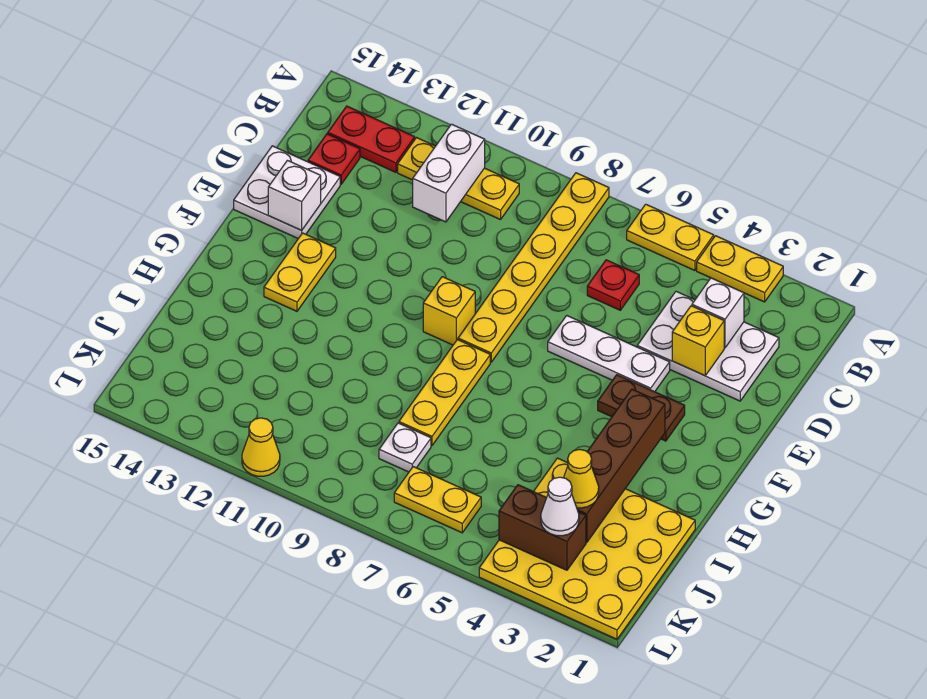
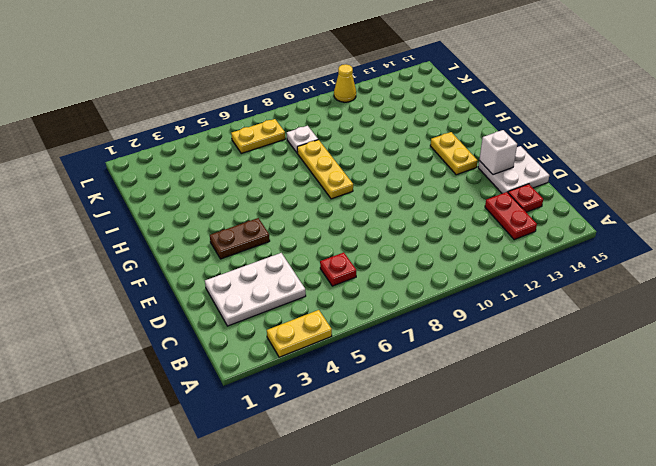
red plate B13:C13 level 1 -> red plate B13:B14 level 1
none -> yellow plate A5:A6 level 1
none -> yellow plate A8:F8 level 1
none -> yellow plate B10:B12 level 1

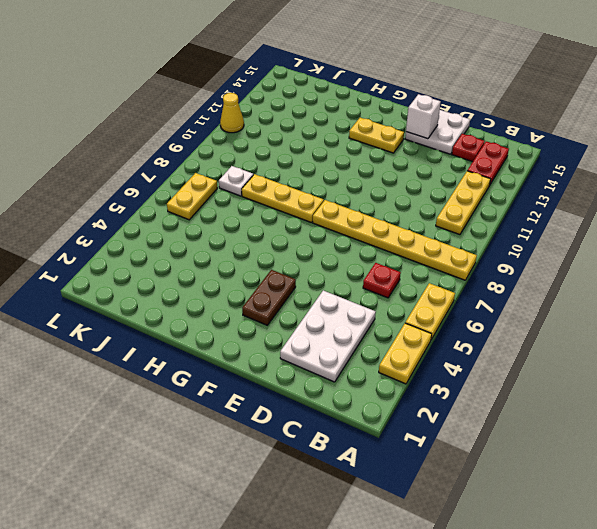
none -> white plate E4:E6 level 1
none -> yellow brick F9 level 1
none -> yellow plate I1:L4 level 1

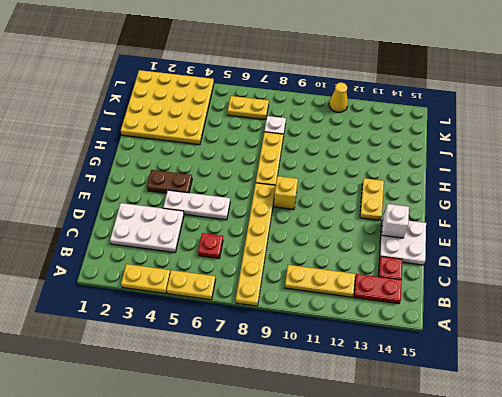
none -> white brick B11:C11 level 2
none -> white brick C3 level 2
none -> yellow brick D3 level 2

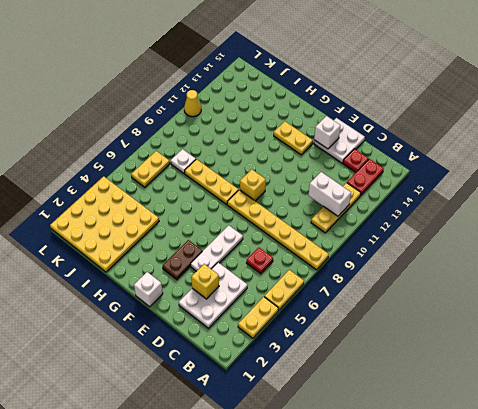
white brick F1 level 1 -> white brick C3 level 2
none -> brown brick G3:J3 level 2
none -> brown brick K3:K4 level 2
none -> yellow cone J3 level 3

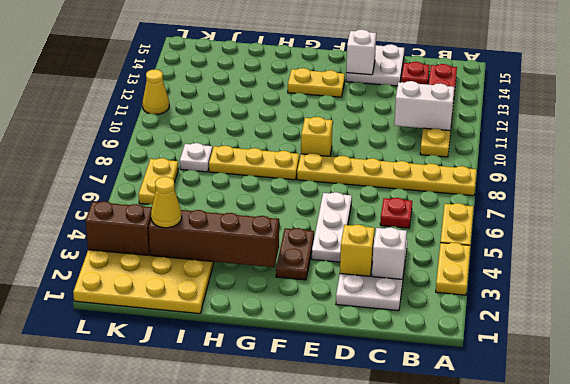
brown brick K3:L3 level 2 -> brown brick K3:K4 level 2
none -> white cone K3 level 3

